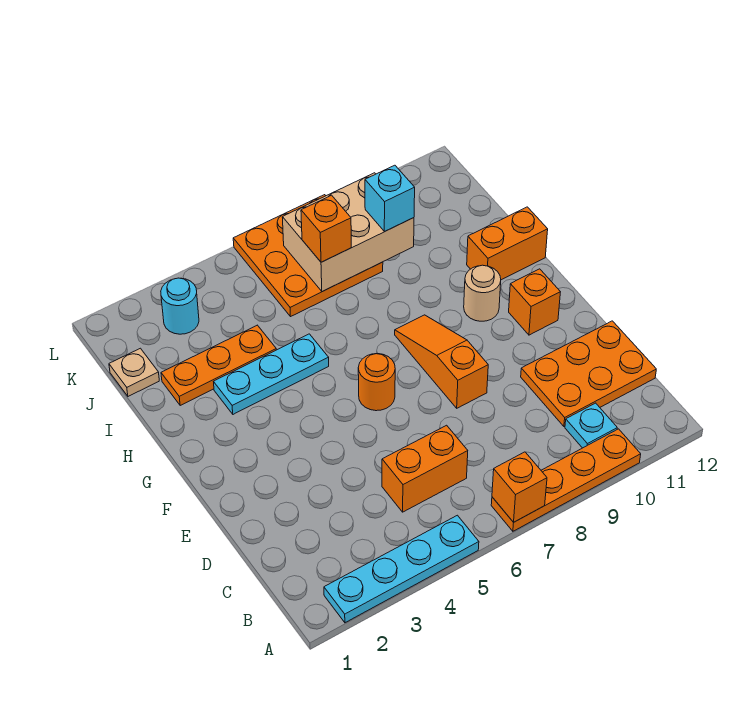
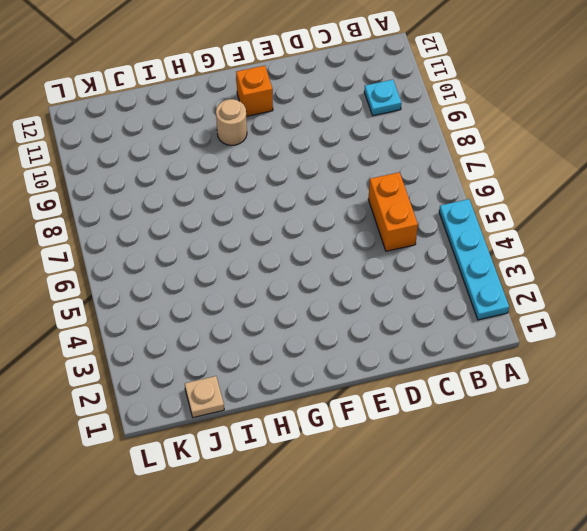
none -> orange plate A7:A10 level 1
none -> orange plate C10:D12 level 1
none -> orange slope E8:G8 level 1 top E

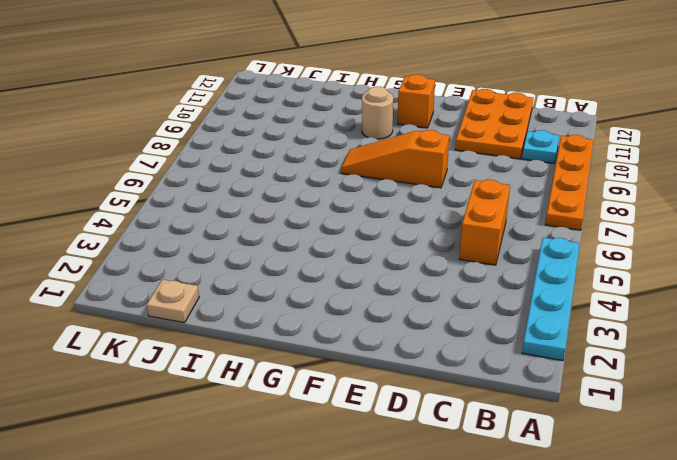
none -> orange round brick F6 level 1
none -> cyan plate H3:H5 level 1
none -> orange brick H11:H12 level 1

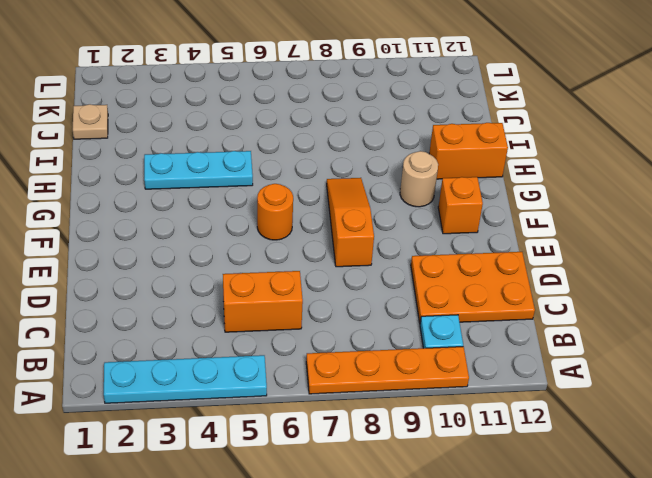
none -> orange plate I2:I4 level 1
none -> orange plate J6:L8 level 1
none -> cyan round brick K3 level 1

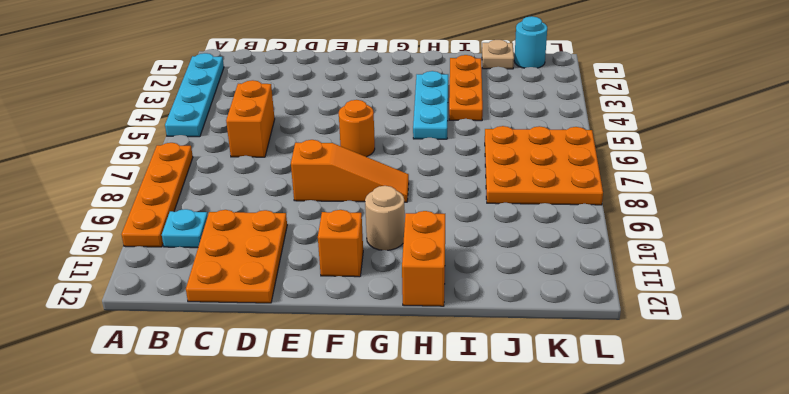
cyan round brick K1 level 1 -> cyan round brick K3 level 1
none -> orange brick A7 level 2
none -> tan brick J7:K9 level 2
none -> orange brick J7 level 3

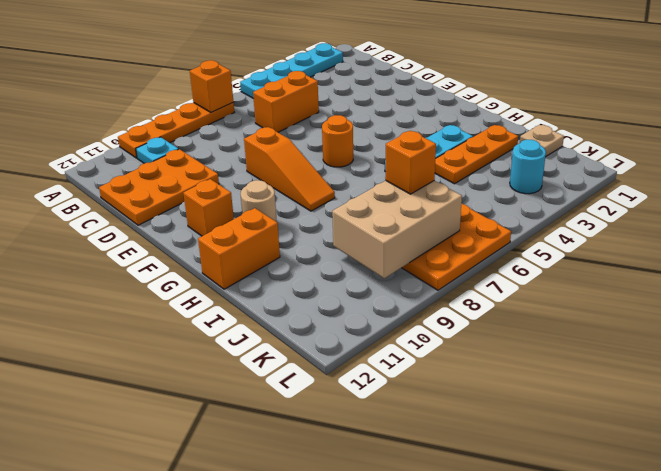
none -> cyan brick J9 level 3

